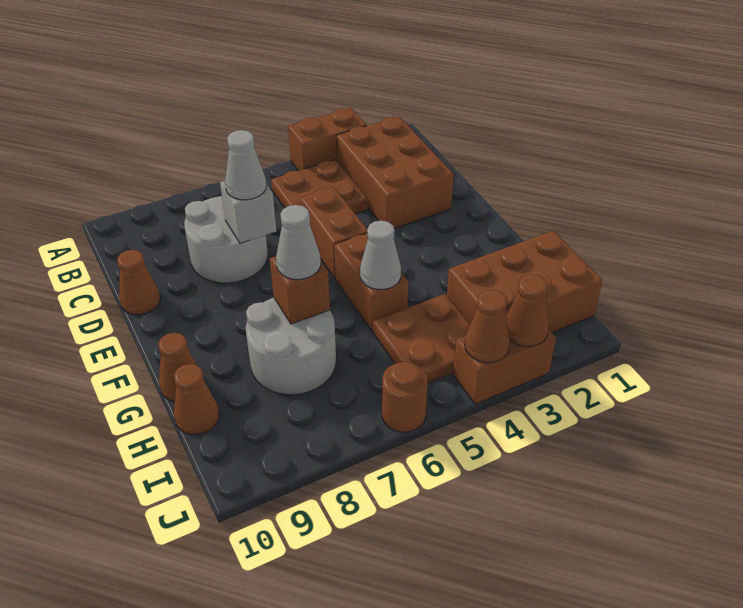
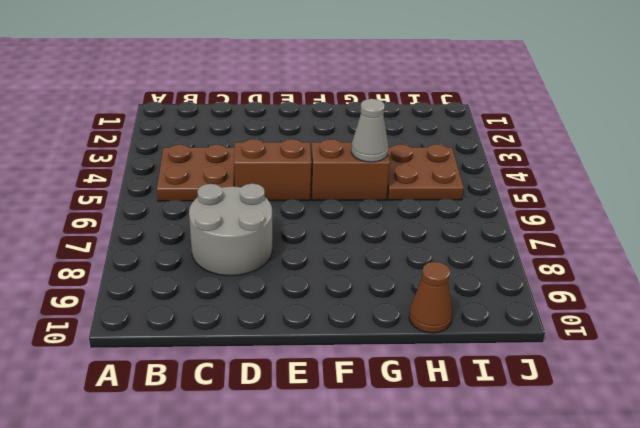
none -> brown brick A3:A4 level 1
none -> brown brick B2:D3 level 1
none -> brown cone D10 level 1

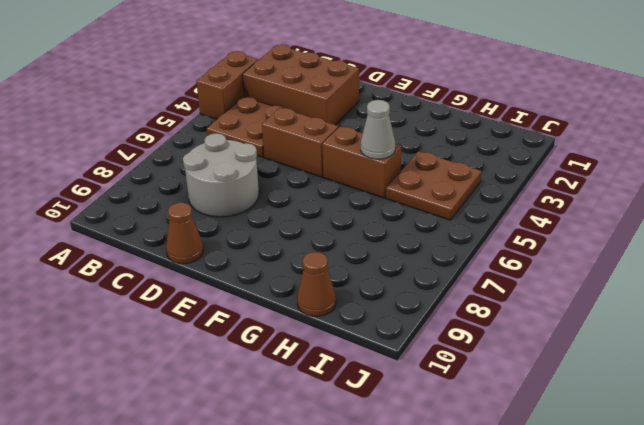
none -> grey round brick G7:H8 level 1
none -> brown cone G10 level 1
none -> brown brick H1:I3 level 1

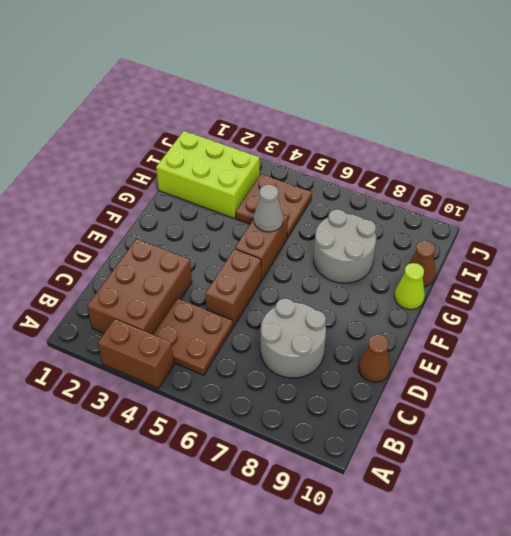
lime cone G10 level 1 -> brown cone G10 level 1
lime brick H1:I3 level 1 -> brown brick H1:I3 level 1
none -> brown brick J3:J4 level 1
none -> brown round brick J6 level 1
none -> grey brick D7 level 2

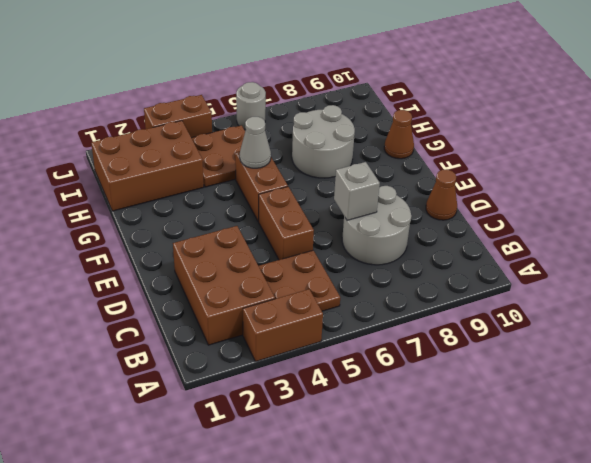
grey round brick J6 level 1 -> brown round brick J6 level 1
none -> brown cone H10 level 1
none -> brown brick G7 level 2
none -> brown cone J3 level 2

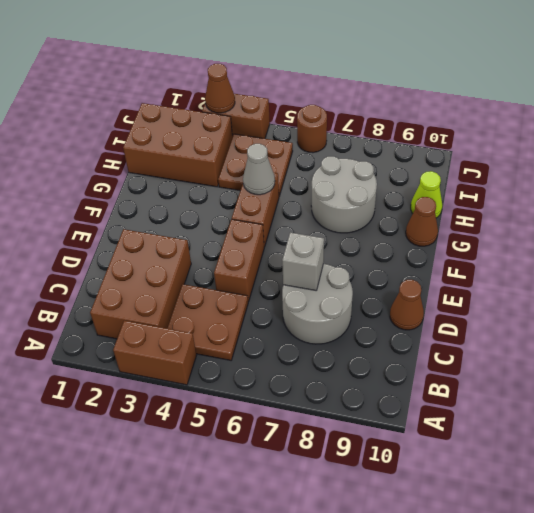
lime cone H10 level 1 -> brown cone H10 level 1
none -> brown brick G7 level 2
none -> brown cone J4 level 2
none -> grey cone D7 level 3

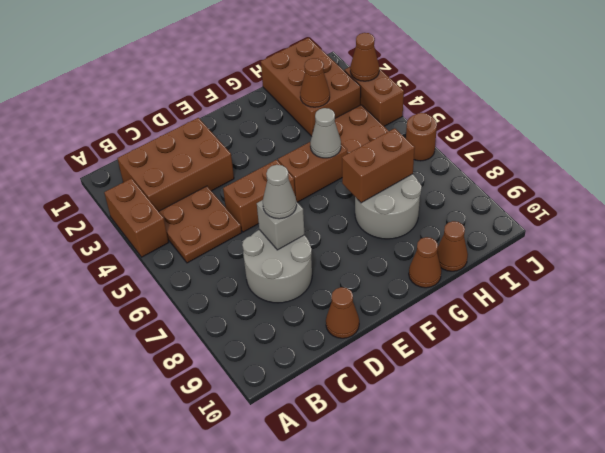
brown brick G7:H7 level 2 -> brown brick G7 level 2
brown cone H3 level 2 -> brown cone J4 level 2
none -> grey cone G7 level 3

